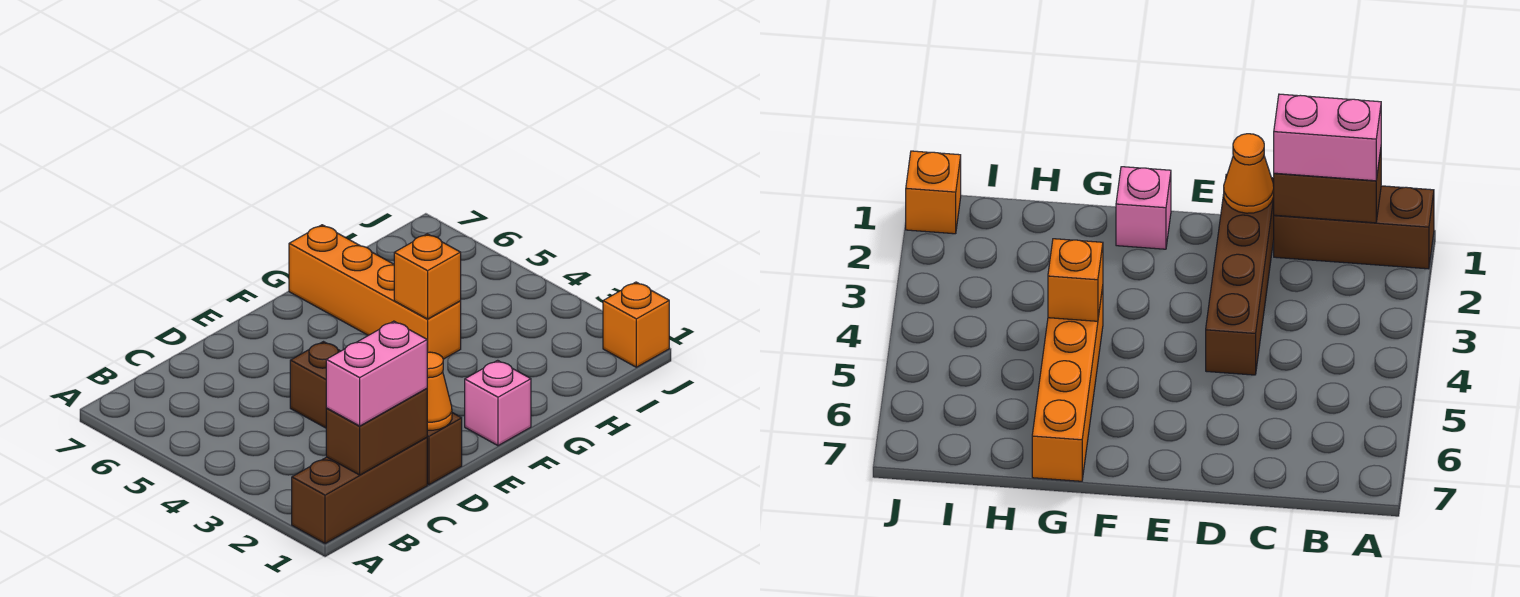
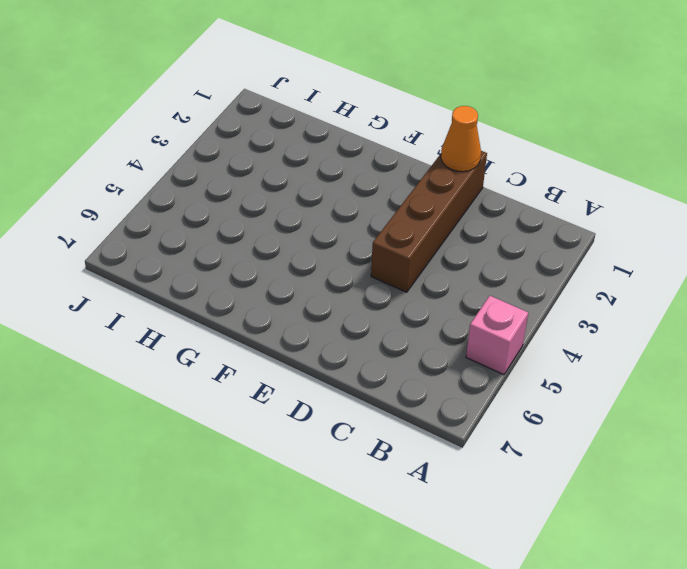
pink brick A5 level 1 -> pink brick F1 level 1
none -> brown brick A1:C1 level 1
none -> orange brick G4:G7 level 1

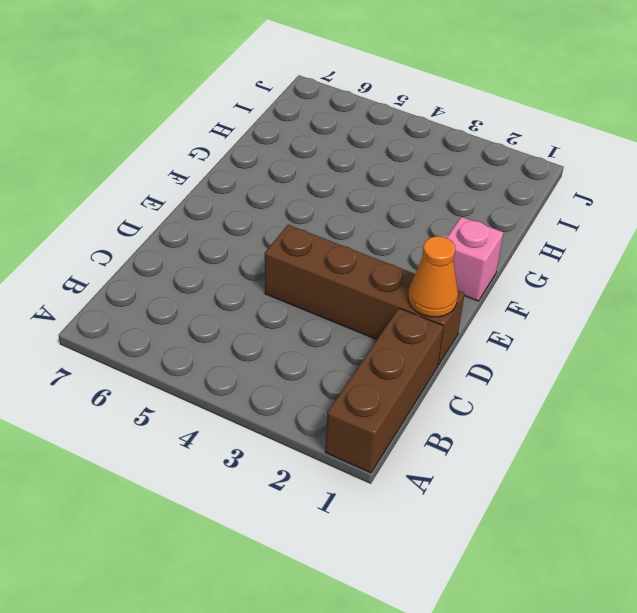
none -> orange brick G4:G7 level 1
none -> orange brick J1 level 1

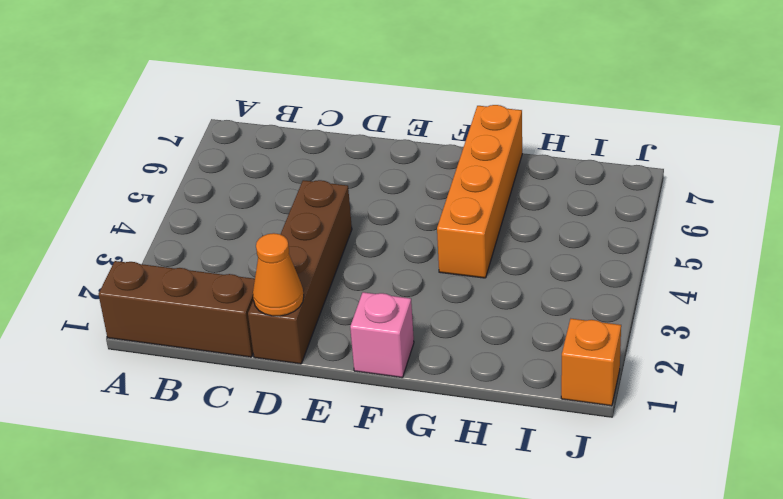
none -> brown brick B1:C1 level 2
none -> orange brick G4 level 2

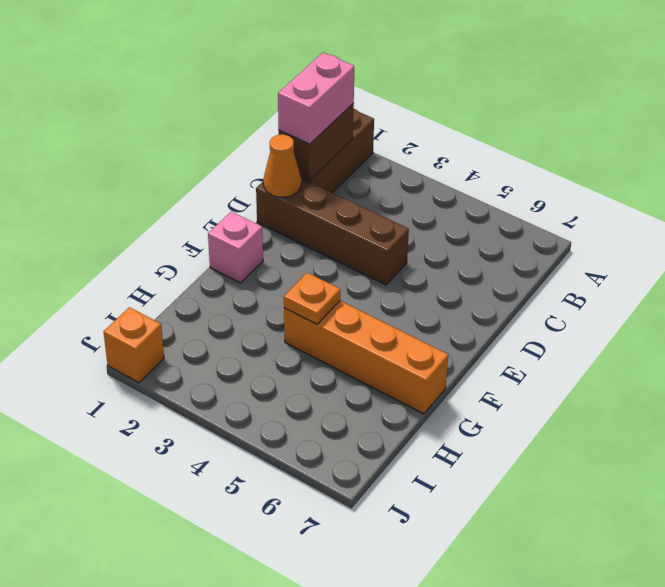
orange plate G4 level 2 -> orange brick G4 level 2

